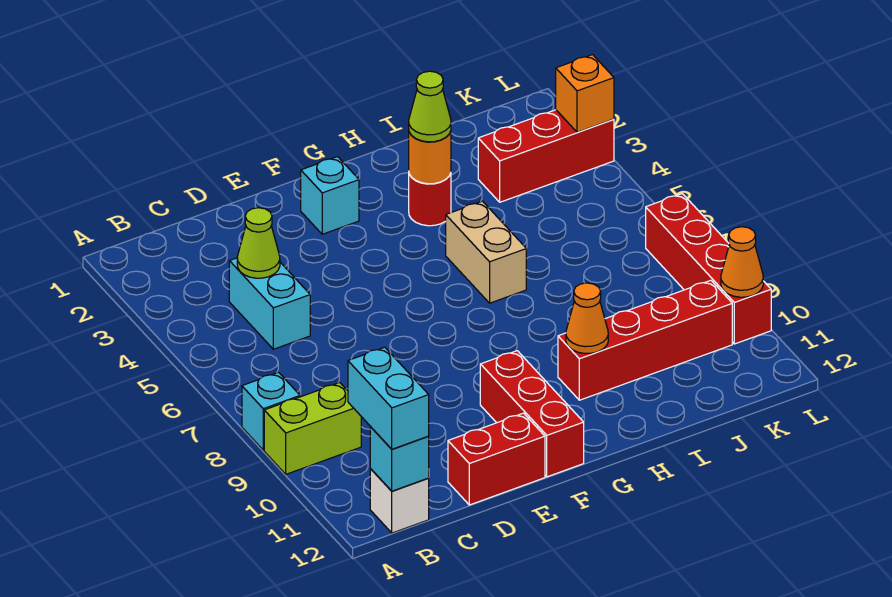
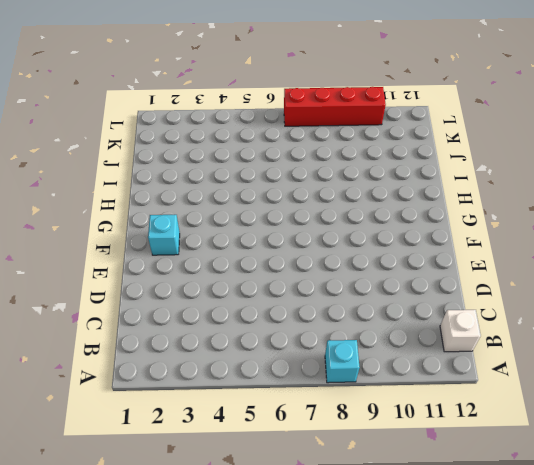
none -> lime brick A9:B9 level 1
none -> cyan brick C4:C5 level 1
none -> red brick D12:E12 level 1

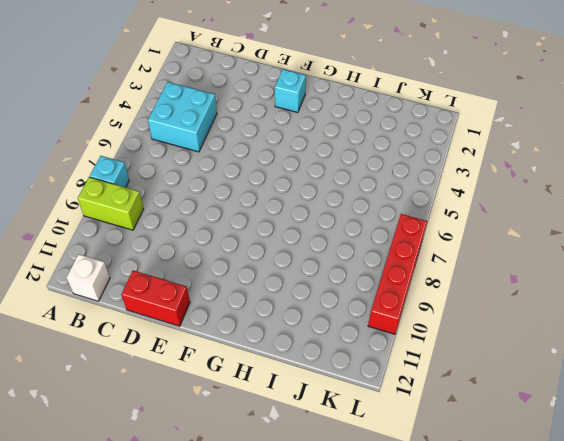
cyan brick B4:C5 level 1 -> cyan brick C4:C5 level 1
none -> red brick F10:F12 level 1
none -> red round brick H3 level 1
none -> tan brick H5:H6 level 1

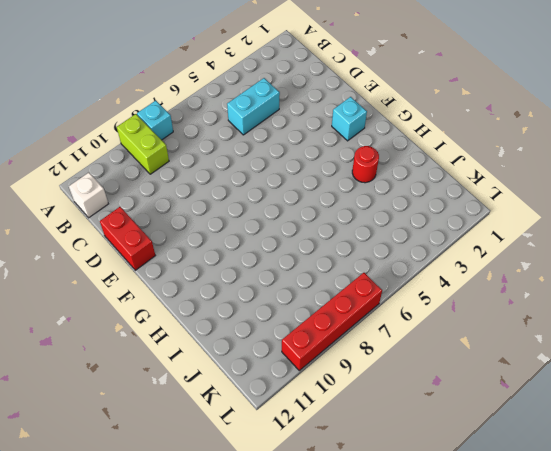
none -> red brick F10:F12 level 1
none -> tan brick H5:H6 level 1
none -> red brick H10:K10 level 1

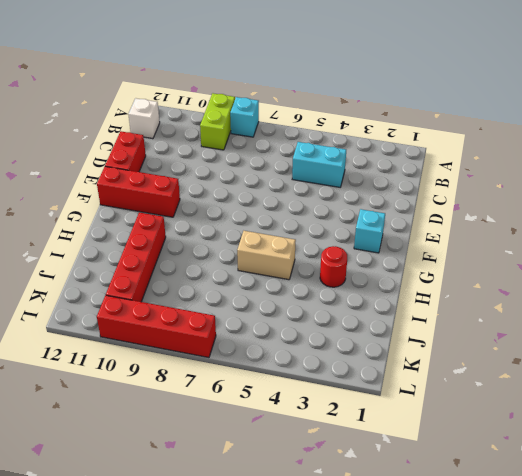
none -> red brick J3:L3 level 1
none -> cyan brick B12 level 2
none -> lime cone C4 level 2

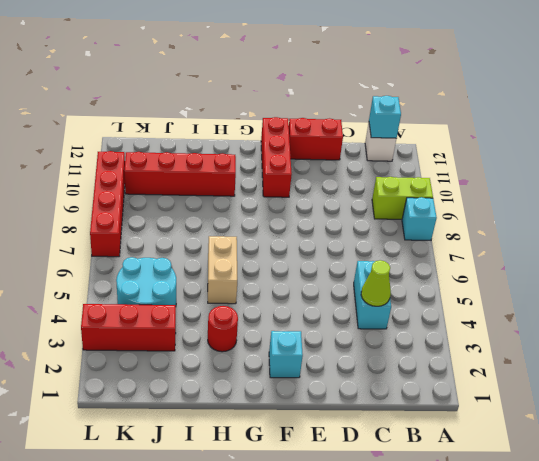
cyan round brick J4:K5 level 1 -> none
none -> orange round brick H3 level 2
none -> orange cone H10 level 2
none -> orange brick L3 level 2

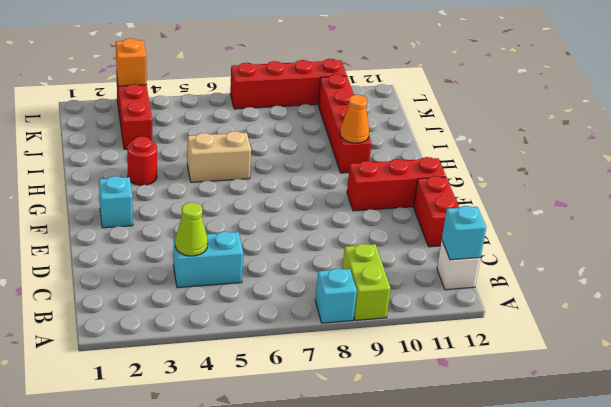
none -> orange round brick H3 level 2
none -> orange cone L10 level 2
none -> cyan brick B11:B12 level 3

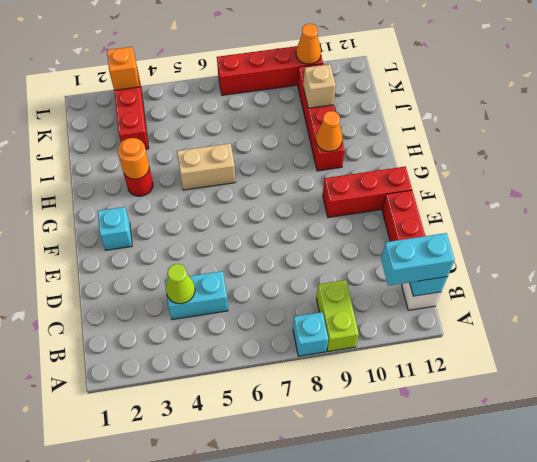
tan brick J10 level 2 -> none
none -> lime cone H3 level 3

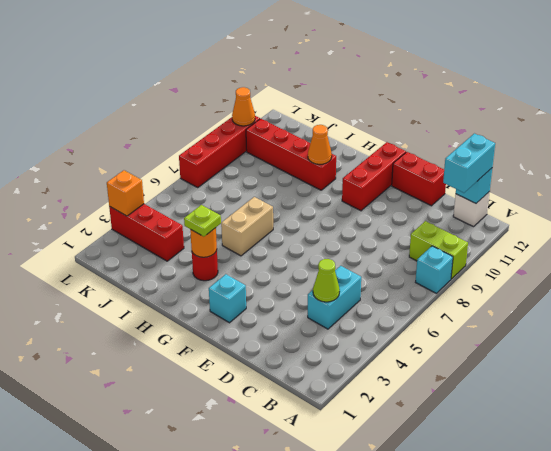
lime plate H3 level 3 -> lime cone H3 level 3

